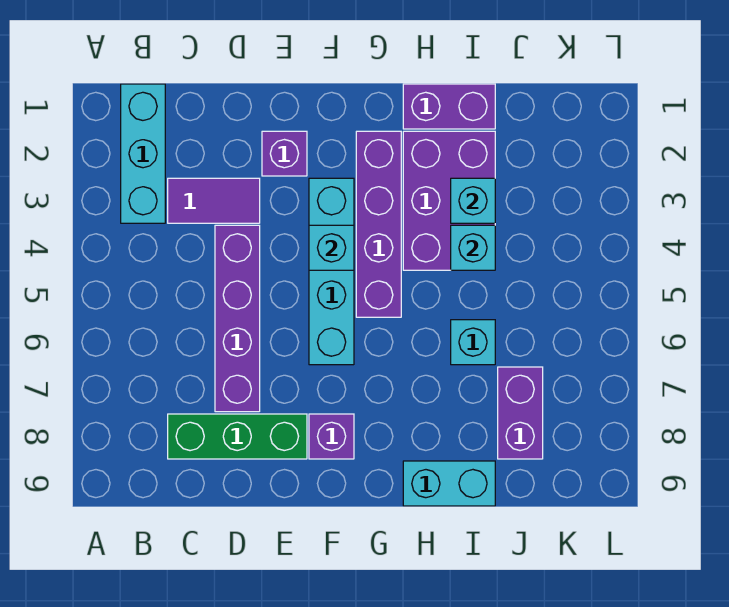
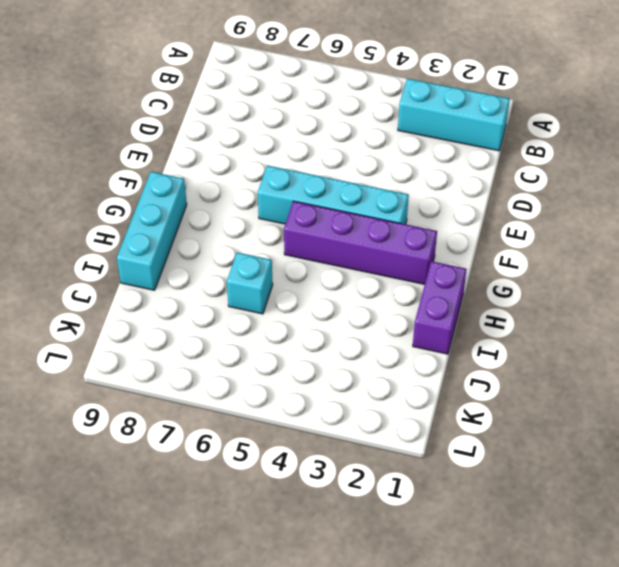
cyan brick G9:I9 level 1 -> cyan brick H9:I9 level 1
none -> purple tile C3:D3 level 1
none -> green brick C8:E8 level 1
none -> purple brick D4:D7 level 1

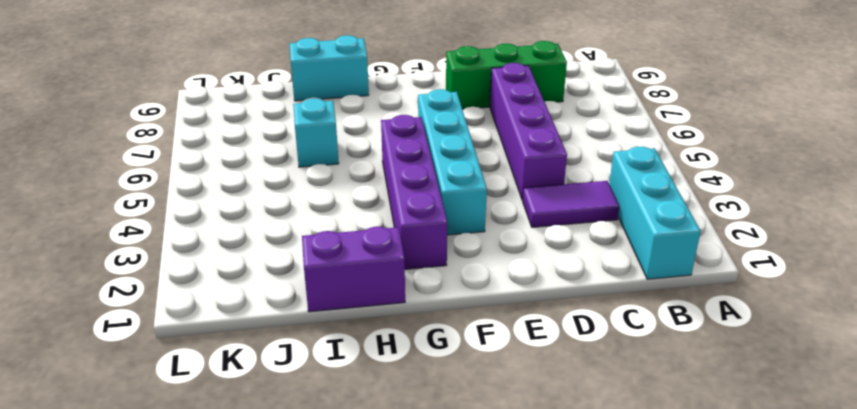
none -> purple brick E2 level 1
none -> purple brick F8 level 1
none -> purple brick H2:I4 level 1

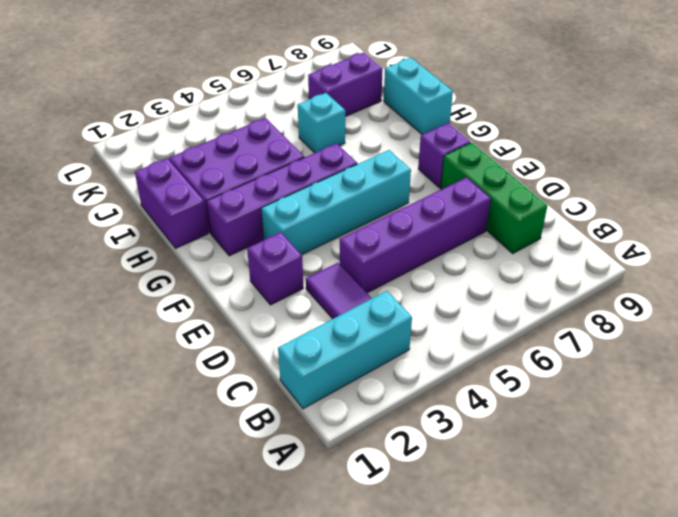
none -> cyan brick F4 level 2
none -> cyan brick I3 level 2
none -> cyan brick I4 level 2

